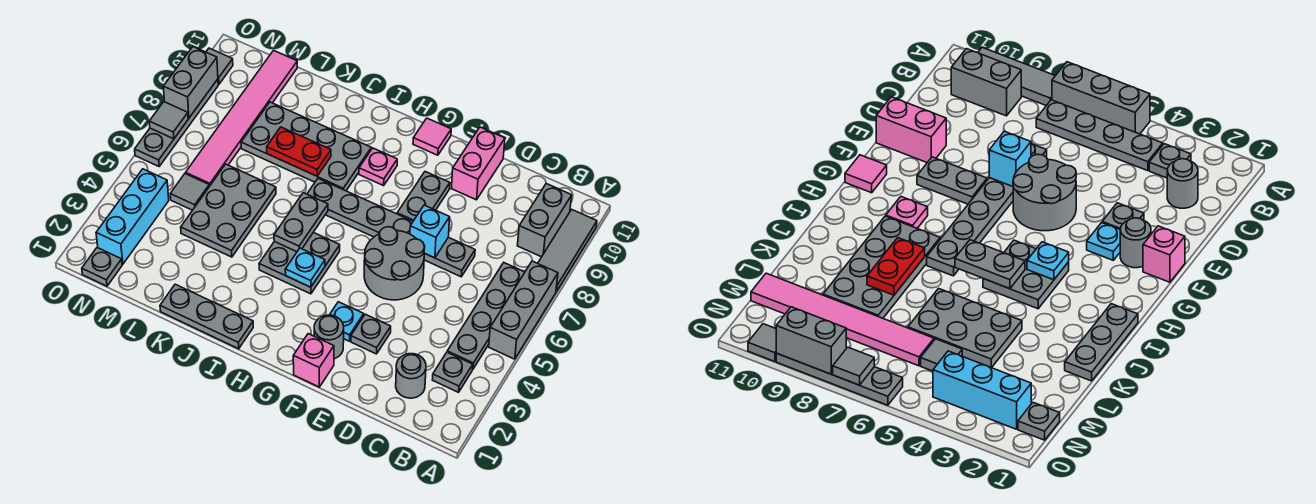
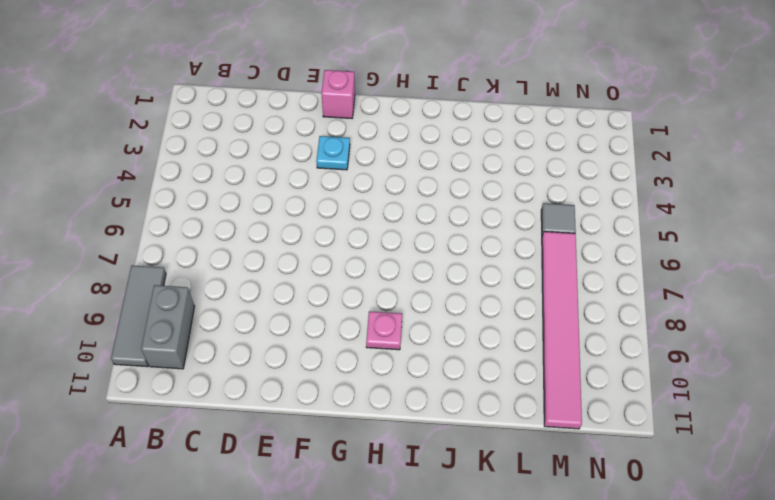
none -> grey brick A5:A7 level 1
none -> grey plate B3 level 1
none -> grey plate B4:B7 level 1
none -> grey round brick C2 level 1

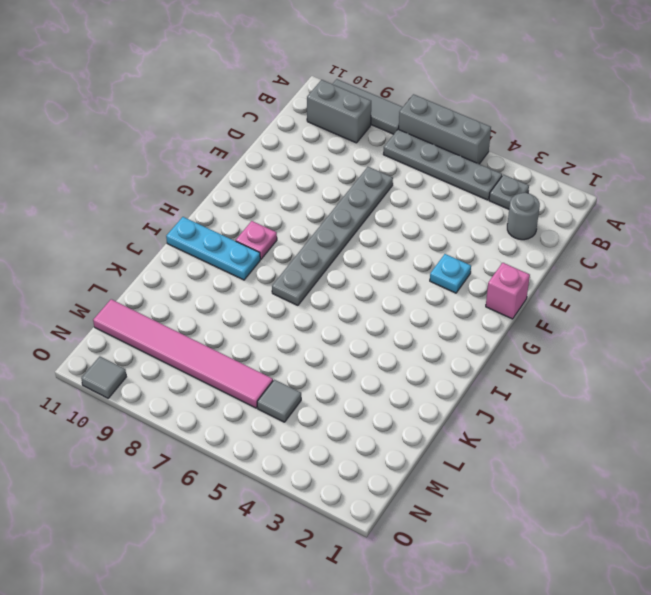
cyan plate I9:I11 level 1 -> grey plate I8:L9 level 1
none -> grey plate E3 level 1
none -> grey round brick E5:F6 level 1
none -> pink brick E10:E11 level 1
none -> grey round brick F2 level 1

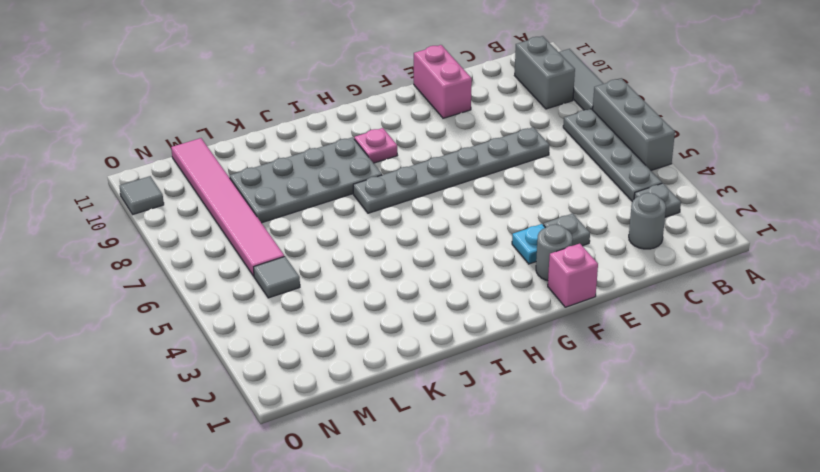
none -> grey round brick E5:F6 level 1
none -> grey plate F8:F9 level 1
none -> pink tile G11 level 1
none -> grey plate H4:I5 level 1

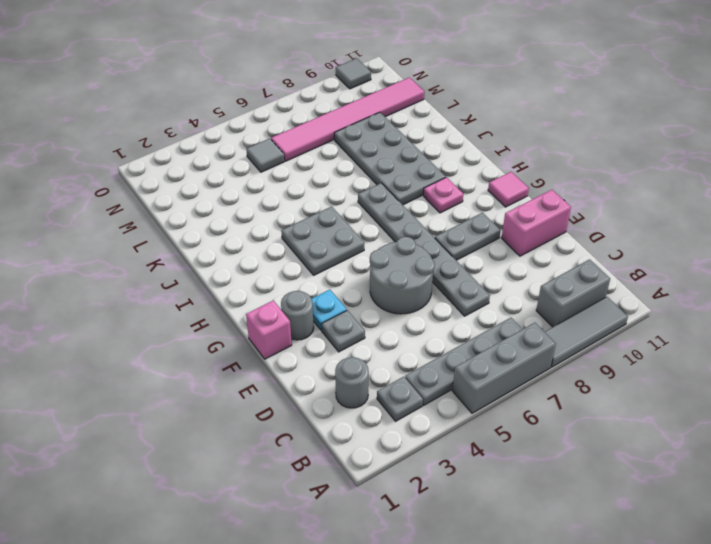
none -> grey plate I1:K1 level 1
none -> grey plate K4:L6 level 1
none -> grey plate N1 level 1
none -> cyan brick N2:N4 level 1

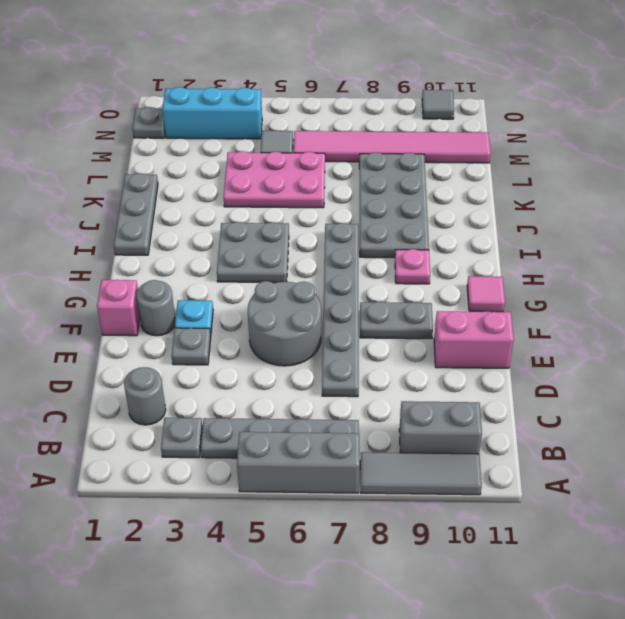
pink plate K4:L6 level 1 -> grey plate K4:L6 level 1
none -> grey plate O6:O9 level 1
none -> cyan brick E7 level 2
none -> cyan plate H4 level 2
none -> grey plate I5:I6 level 2

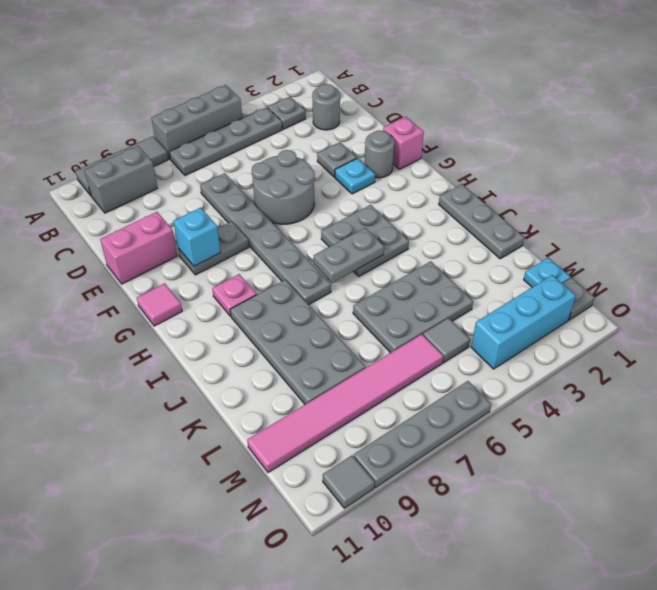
cyan brick F9 level 2 -> cyan brick E7 level 2
cyan plate M1 level 1 -> cyan plate H4 level 2
none -> red plate J8:K8 level 2
none -> grey tile O7 level 2
none -> grey brick O8:O9 level 2

